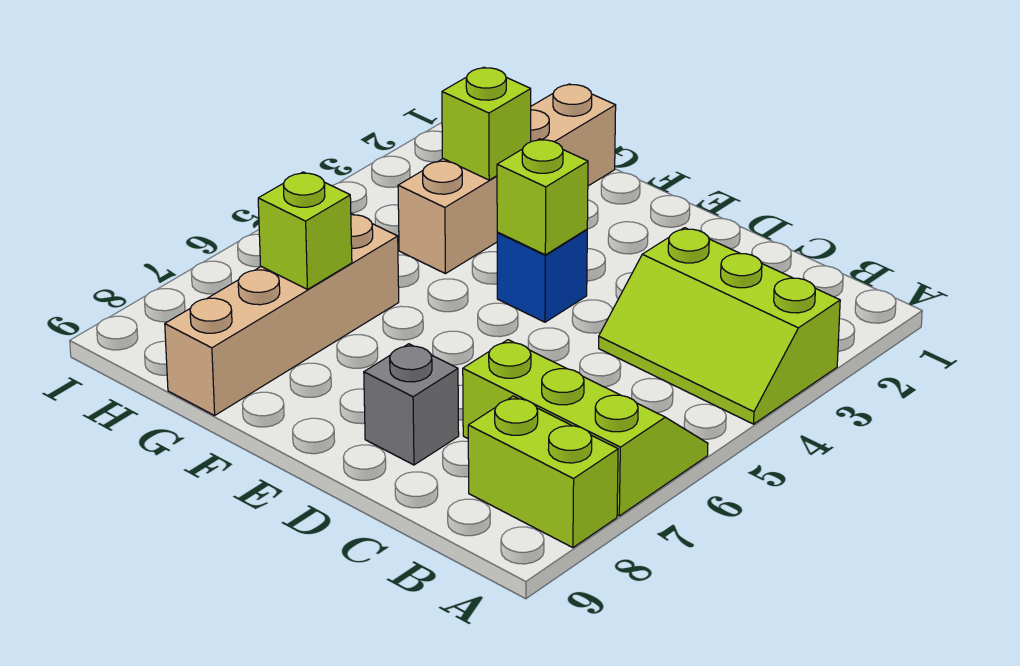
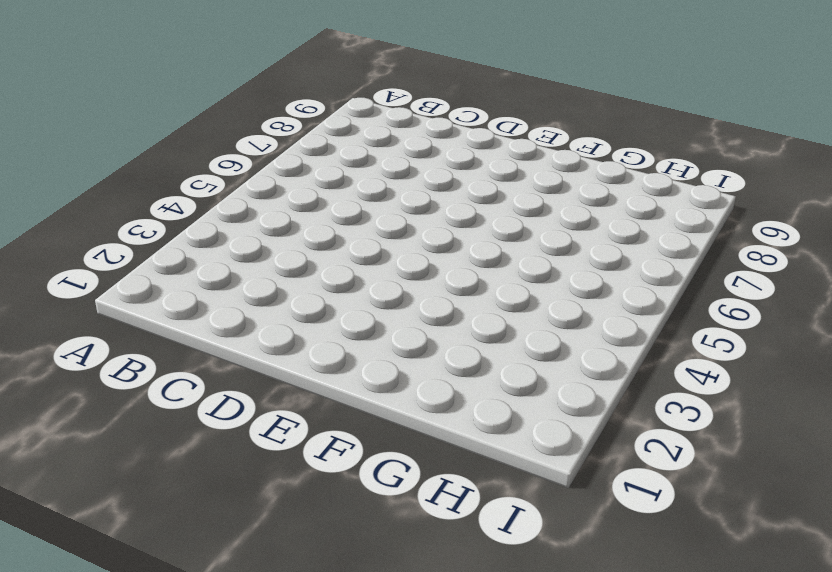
none -> lime slope A3:C4 level 1 top 3
none -> lime slope A6:C7 level 1 top 7

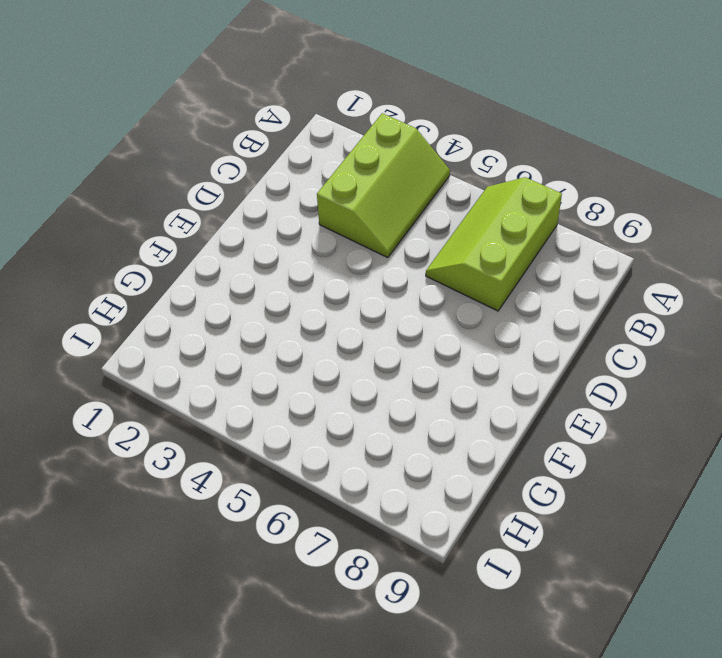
none -> lime brick A8:B8 level 1
none -> grey brick D8 level 1

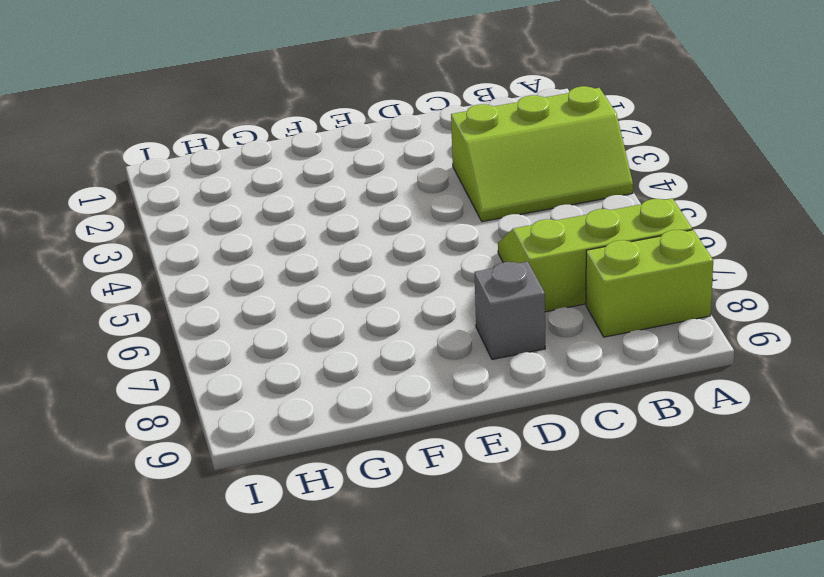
none -> blue brick E4 level 1
none -> tan brick G1:G4 level 1

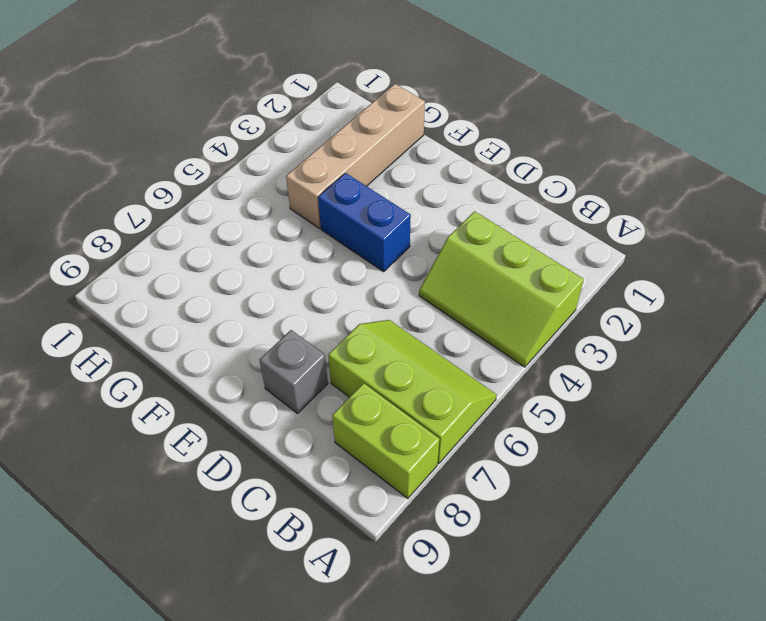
blue brick E4:F4 level 1 -> blue brick E4 level 1
none -> tan brick G6:G9 level 1
none -> lime brick E4 level 2

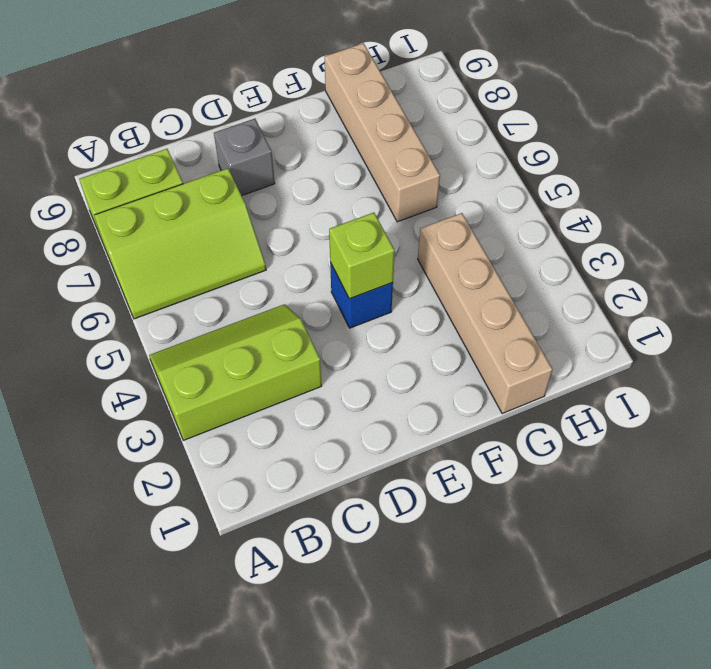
none -> lime brick G3 level 2
none -> lime brick G7 level 2

